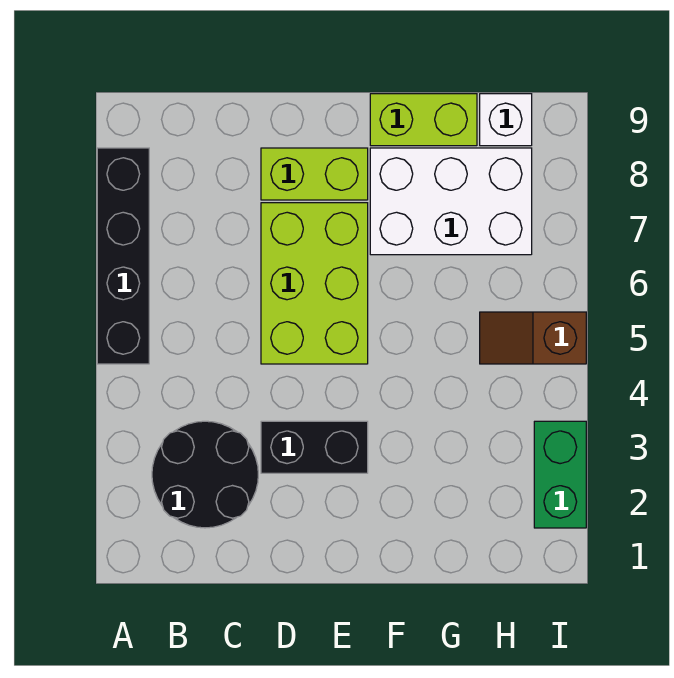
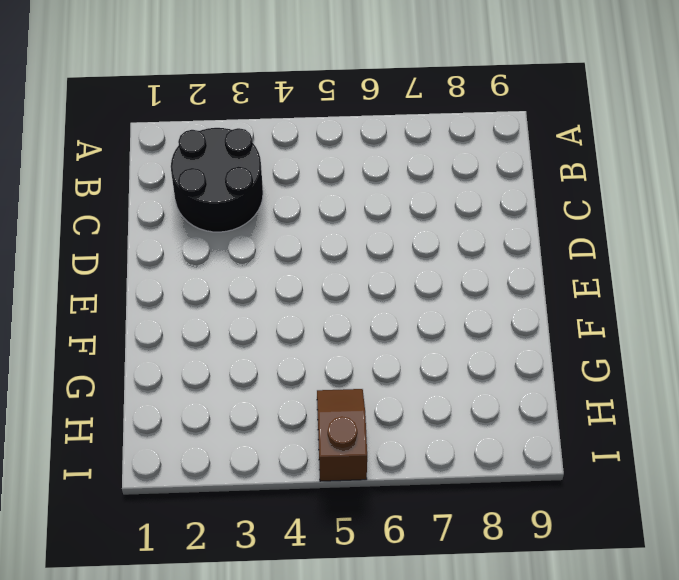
none -> black brick A5:A8 level 1
none -> black brick D3:E3 level 1

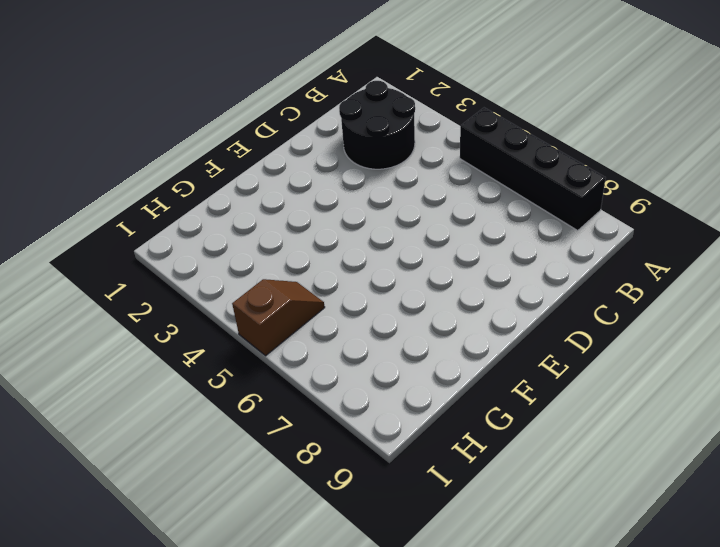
none -> black brick D3:E3 level 1
none -> lime brick D5:E7 level 1

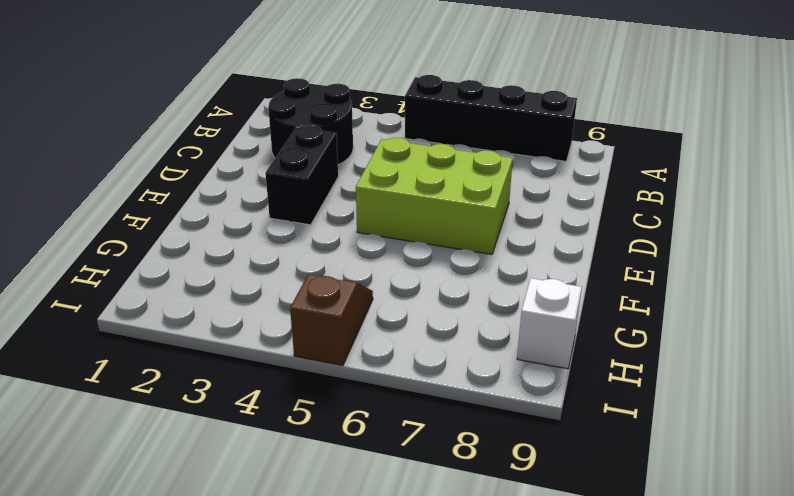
none -> lime brick D8:E8 level 1
none -> white brick F7:H8 level 1

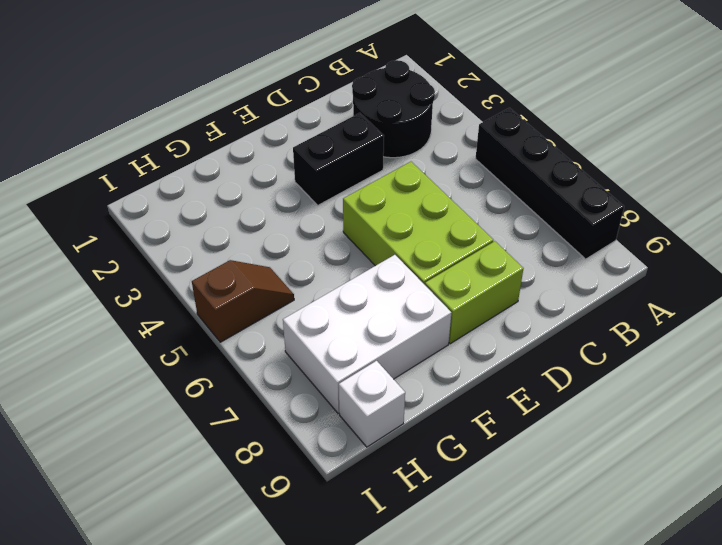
none -> lime brick F9:G9 level 1
none -> green brick I2:I3 level 1

